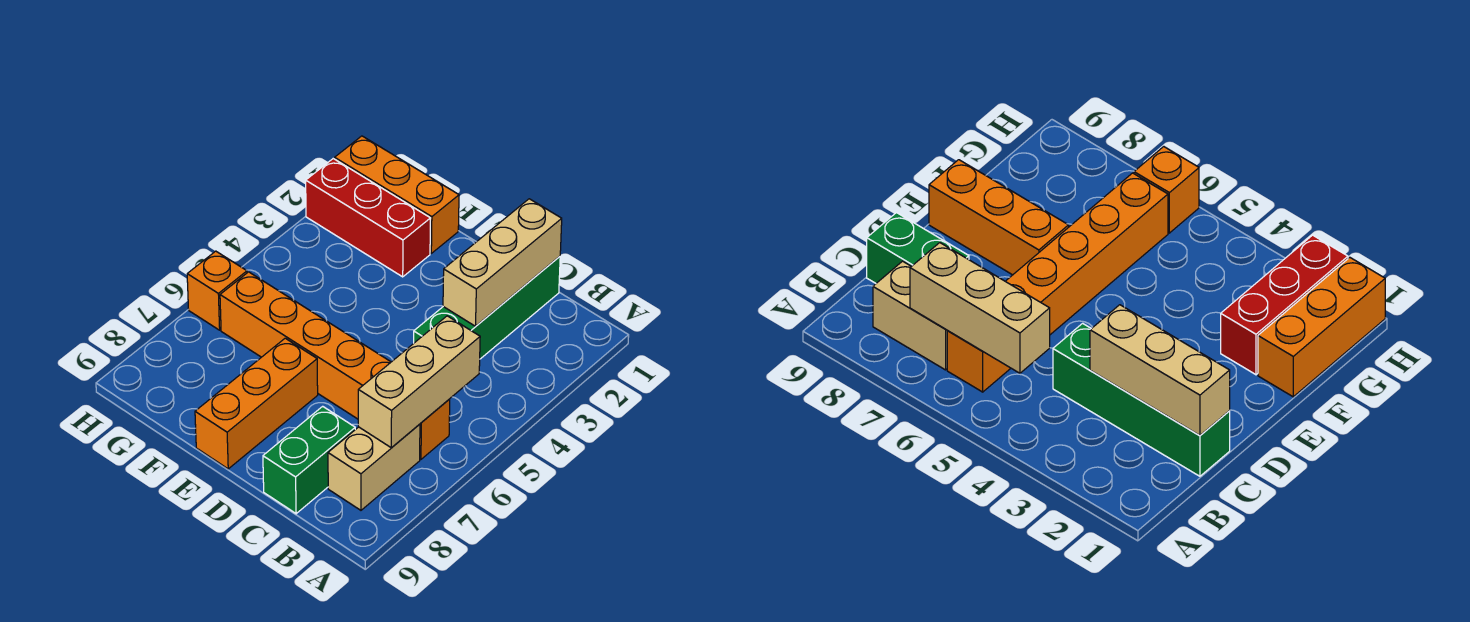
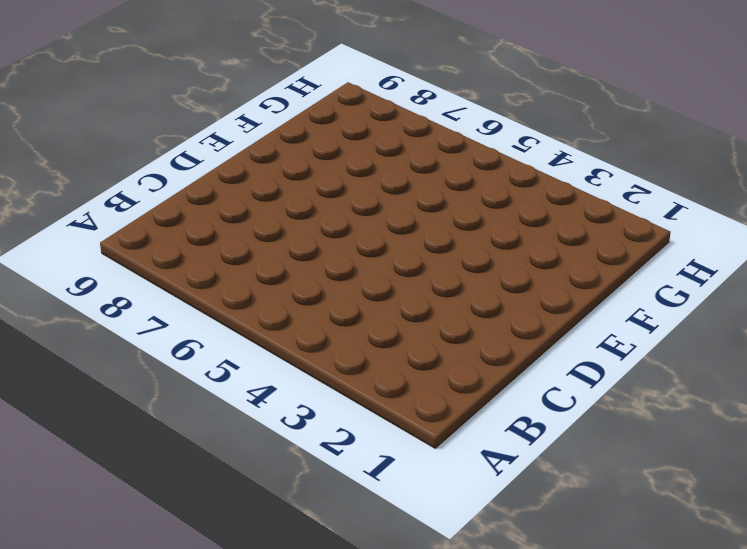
none -> orange brick B6:G6 level 1
none -> tan brick B7:B8 level 1

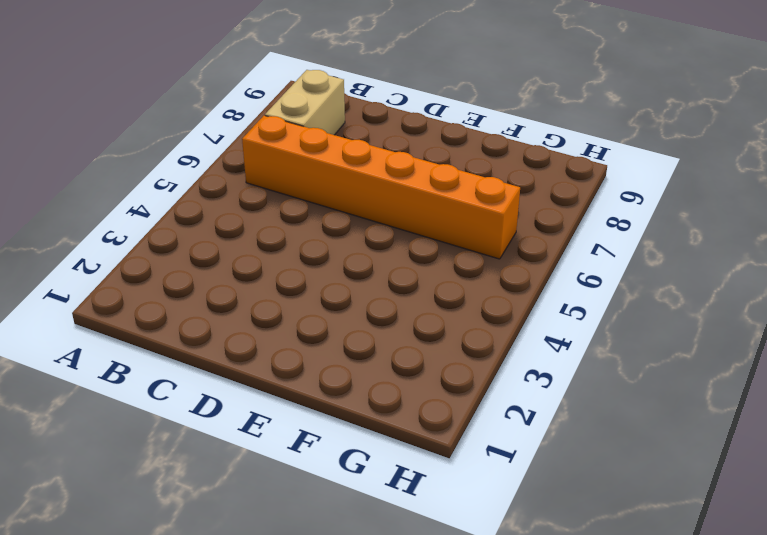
none -> green brick C1:C4 level 1
none -> green brick C8:C9 level 1

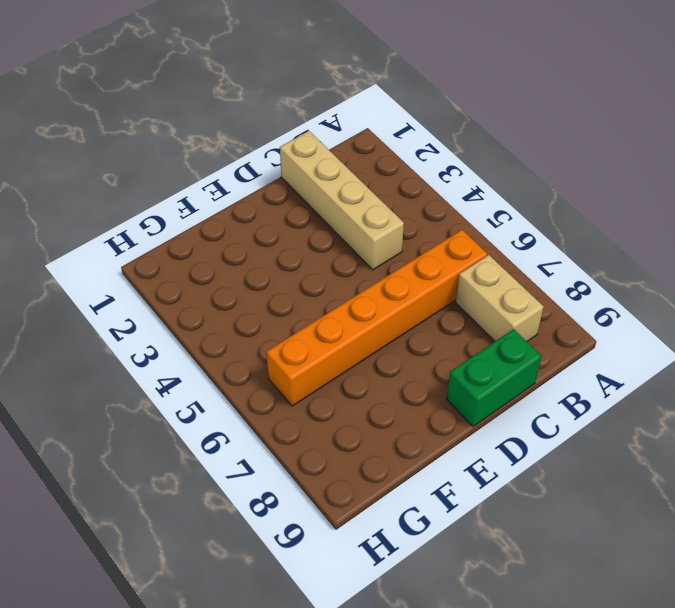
tan brick C1:C4 level 1 -> green brick C1:C4 level 1
green brick C9:D9 level 1 -> green brick C8:C9 level 1
none -> orange brick E7:E9 level 1
none -> orange brick F1:H1 level 1

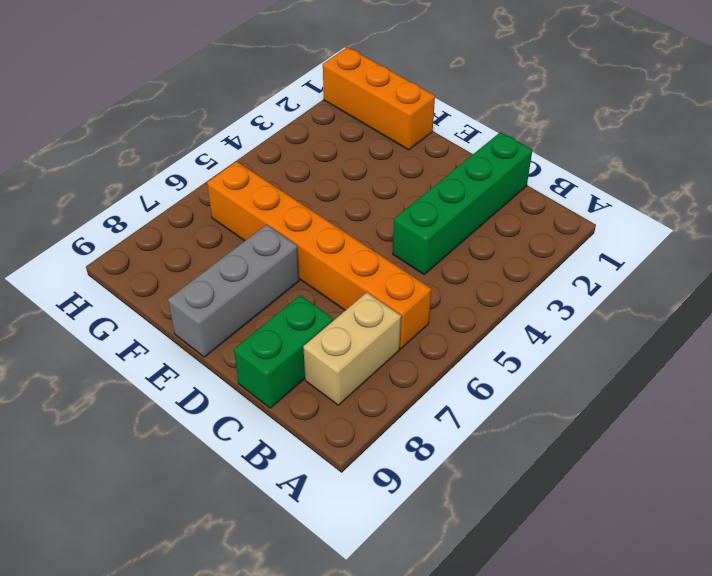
grey brick E7:E9 level 1 -> orange brick E7:E9 level 1
none -> red brick F2:H2 level 1
none -> orange brick H6 level 1

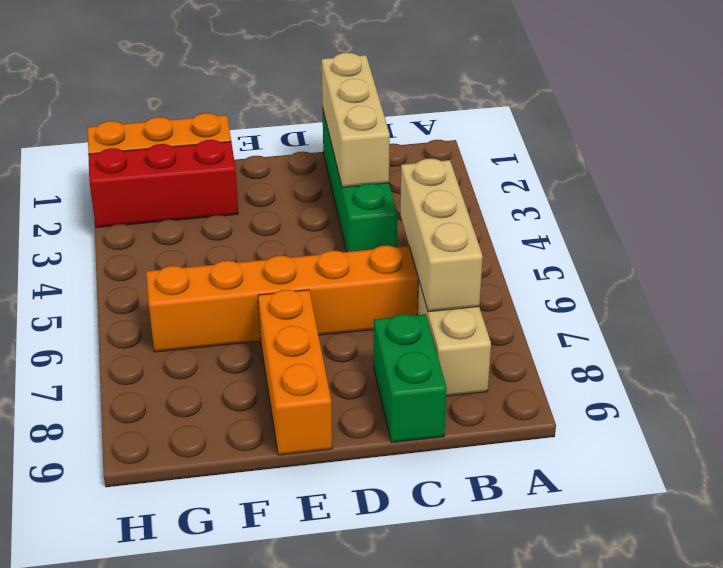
none -> orange brick H6 level 1

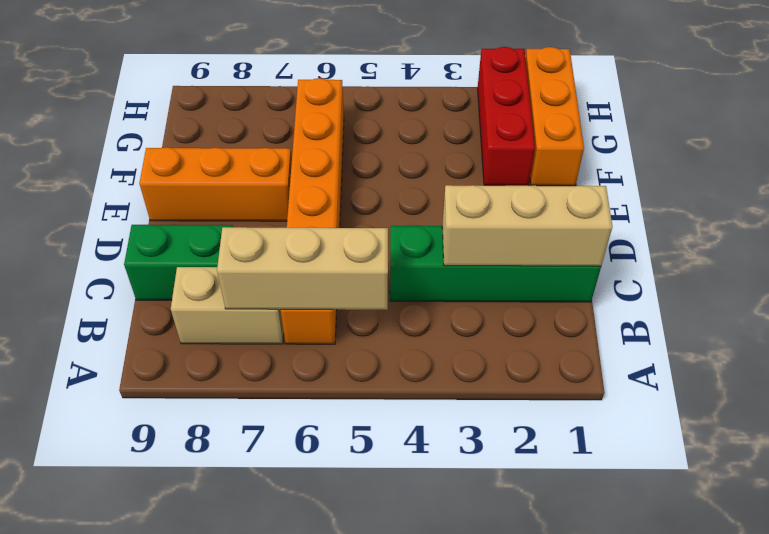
none -> orange brick H6 level 1

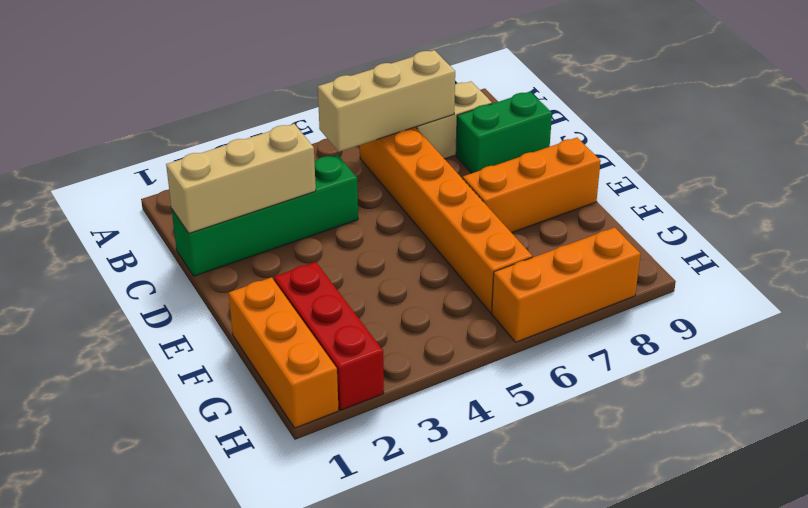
orange brick H6:H8 level 1 -> orange brick H6 level 1

